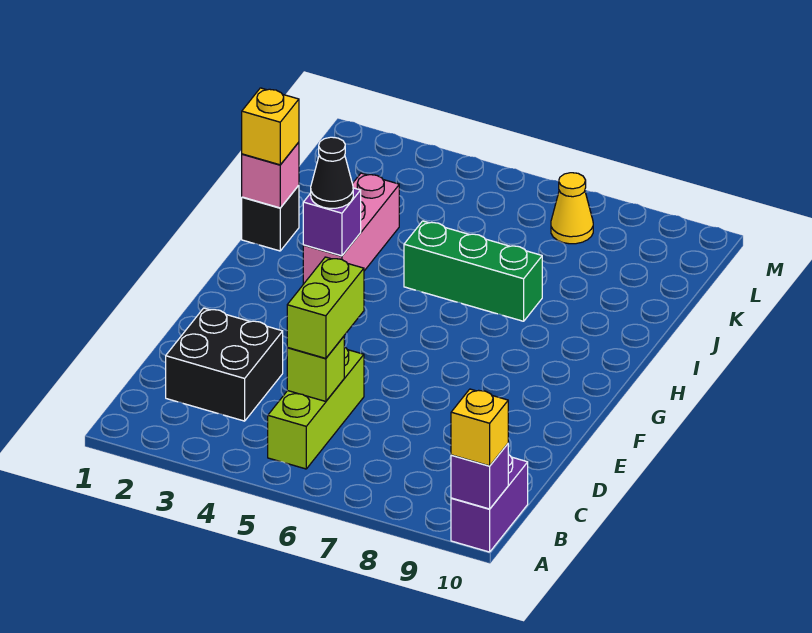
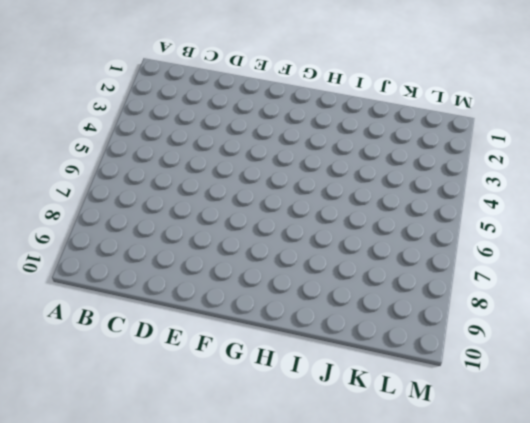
none -> purple brick A10:B10 level 1
none -> lime brick B5:D5 level 1
none -> black brick C2:D3 level 1

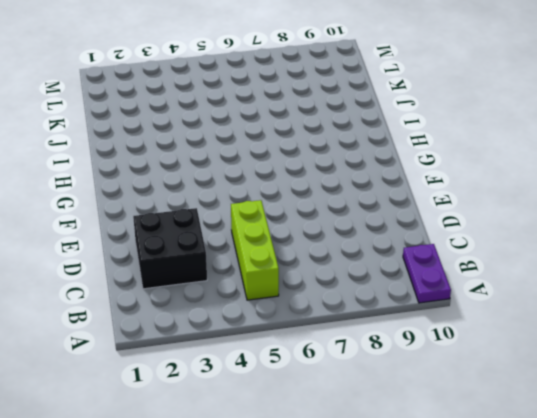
purple plate A10:B10 level 1 -> purple brick A10:B10 level 1
none -> pink brick H3:J3 level 1
none -> black brick I1 level 1
none -> green brick I5:I7 level 1

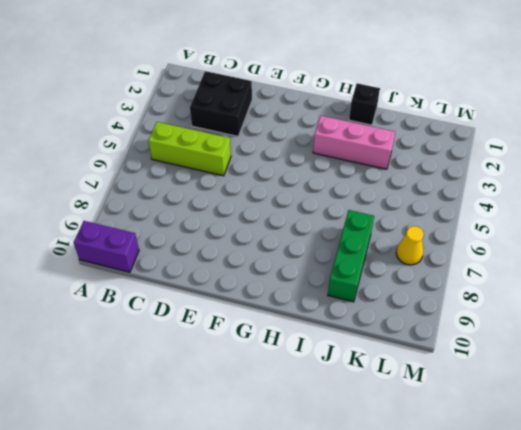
green brick J7:J9 level 1 -> green brick I5:I7 level 1
none -> purple brick A10 level 2
none -> lime brick C5 level 2
none -> purple brick H3 level 2

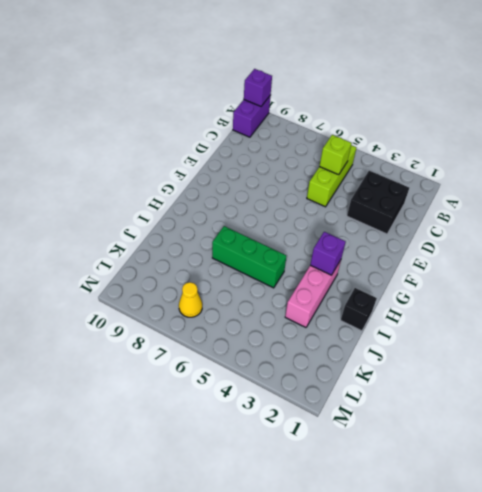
none -> pink brick I1 level 2
none -> yellow brick A10 level 3
none -> lime brick C5:D5 level 3

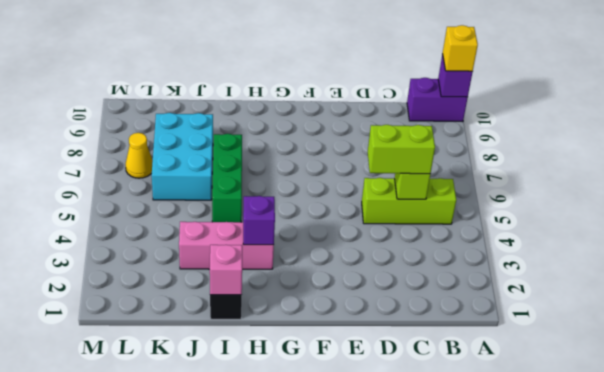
cyan brick J6:K8 level 1 -> none
none -> black brick C2:D3 level 1
none -> black cone H3 level 3
none -> yellow brick I1 level 3

